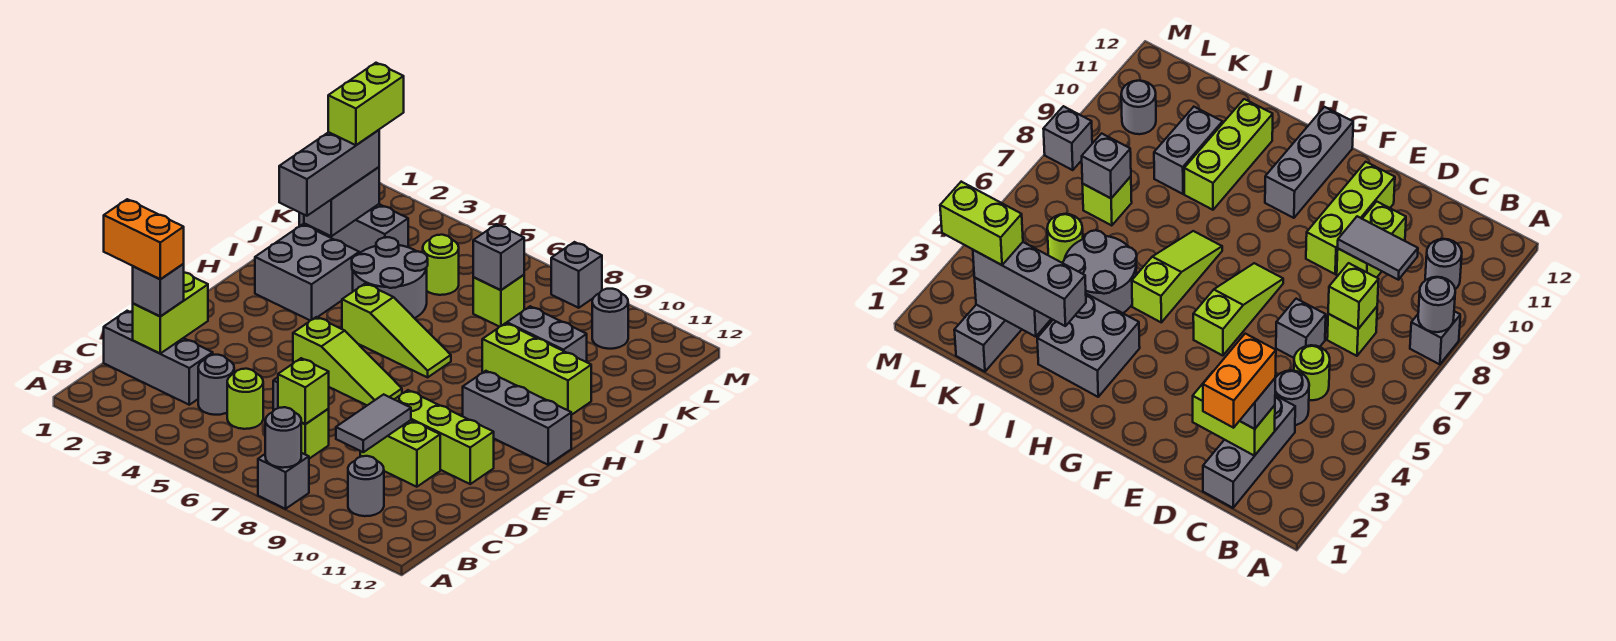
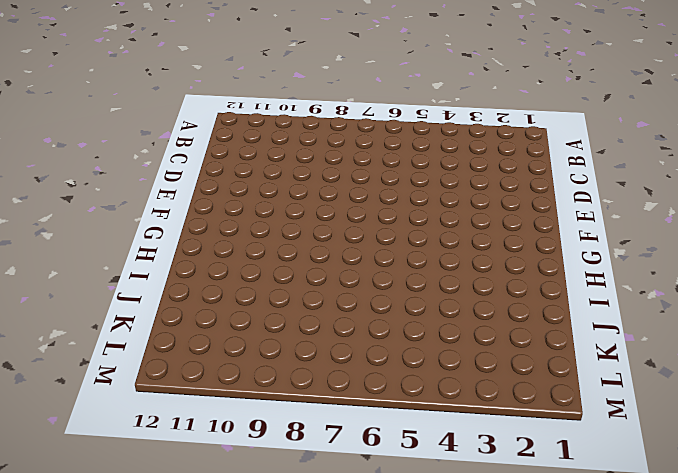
none -> grey brick A8 level 1
none -> grey round brick B10 level 1
none -> grey brick C1:C3 level 1
none -> grey round brick C4 level 1

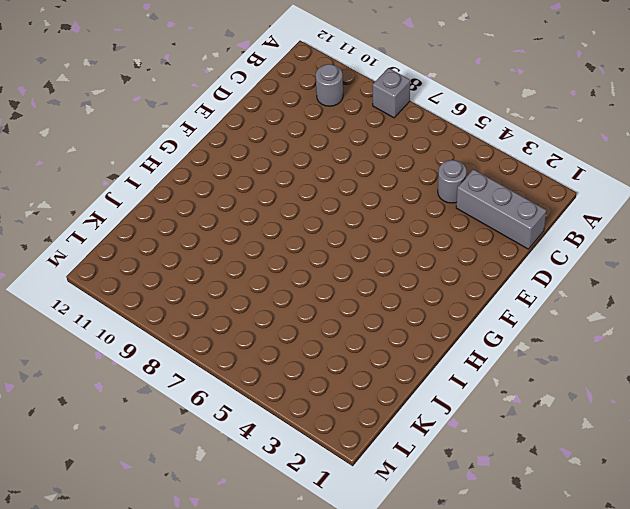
none -> lime round brick C5 level 1
none -> lime brick C7 level 1
none -> grey brick D6 level 1
none -> lime brick D9:D10 level 1

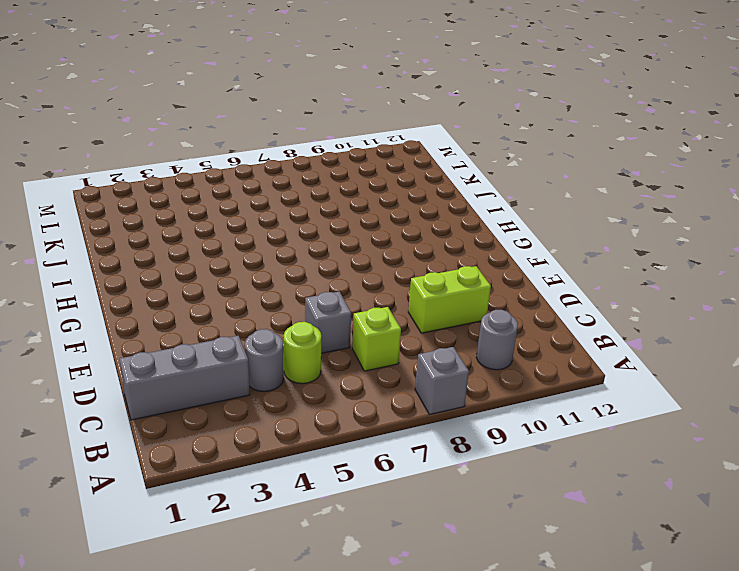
none -> lime brick E9:E11 level 1
none -> lime slope F5:F7 level 1 top 5
none -> grey brick G10:G12 level 1
none -> grey brick H2:I3 level 1

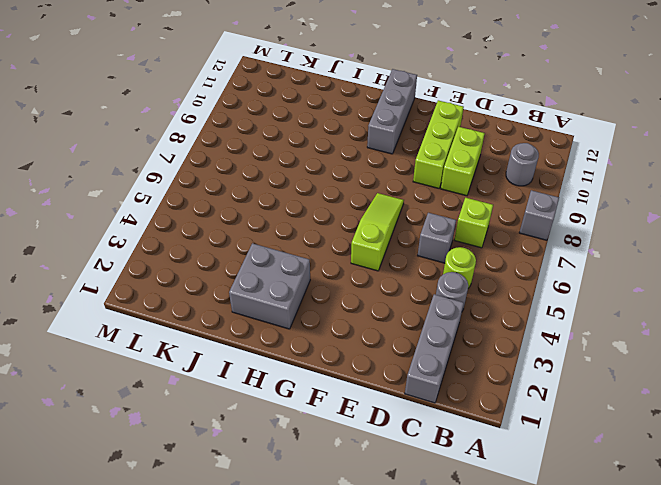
none -> lime slope H5:H7 level 1 top 5
none -> grey round brick I4:J5 level 1
none -> lime brick I9:I11 level 1
none -> grey brick J9:J10 level 1

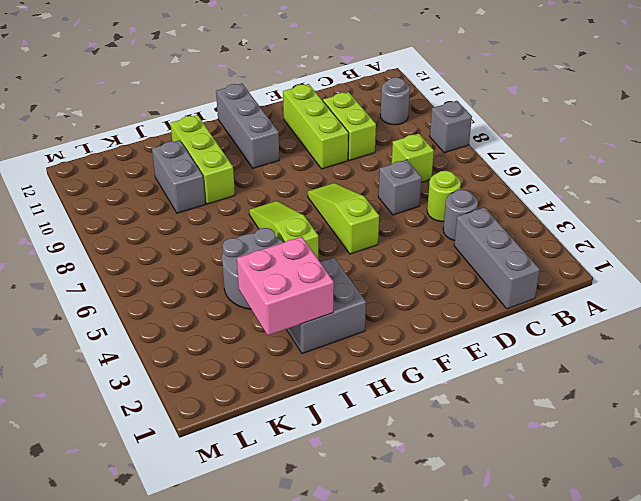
pink brick I2:J3 level 2 -> grey brick J2:K2 level 2
none -> grey brick K1:K3 level 1
none -> lime round brick K5 level 1
none -> lime brick K7 level 1
none -> grey round brick L10 level 1

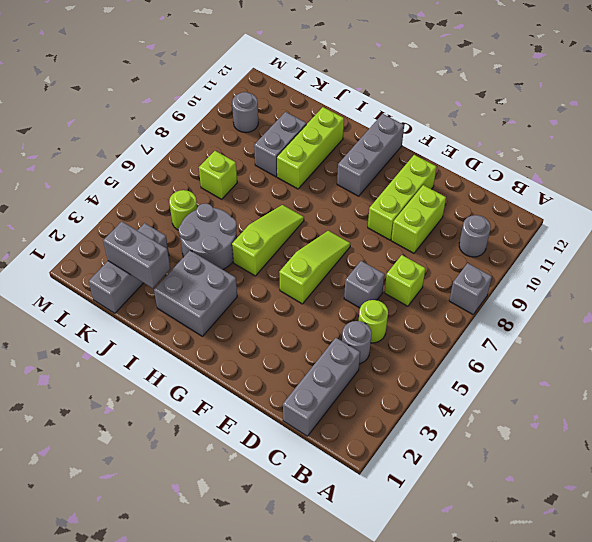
none -> grey brick M8 level 1
none -> grey round brick A8 level 2
none -> lime brick C2:D2 level 2
none -> lime brick C7 level 2

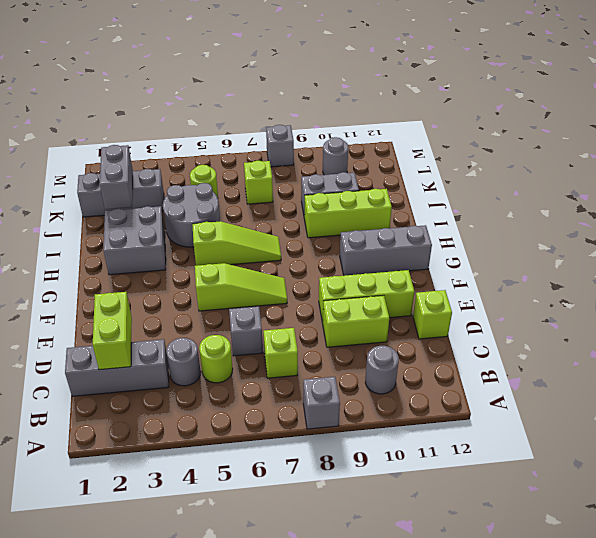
lime brick D12 level 1 -> lime brick C7 level 2
none -> grey round brick A8 level 2
none -> grey tile C9:D9 level 2
none -> grey brick K7 level 2
none -> grey brick C2 level 3

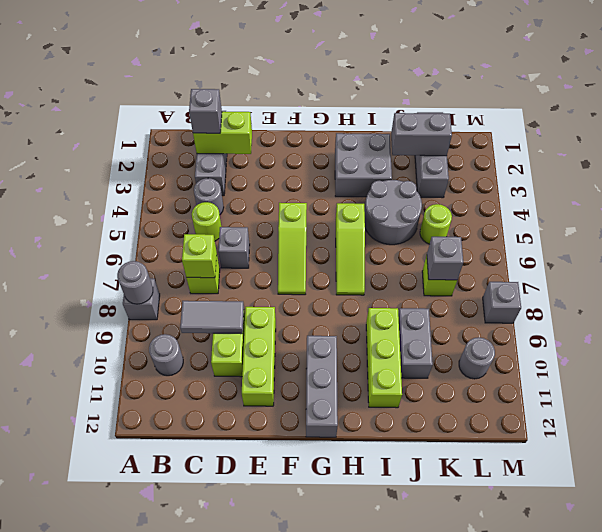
none -> grey brick I2:K2 level 3
none -> orange brick C1:C2 level 4
none -> lime brick K2:L2 level 4

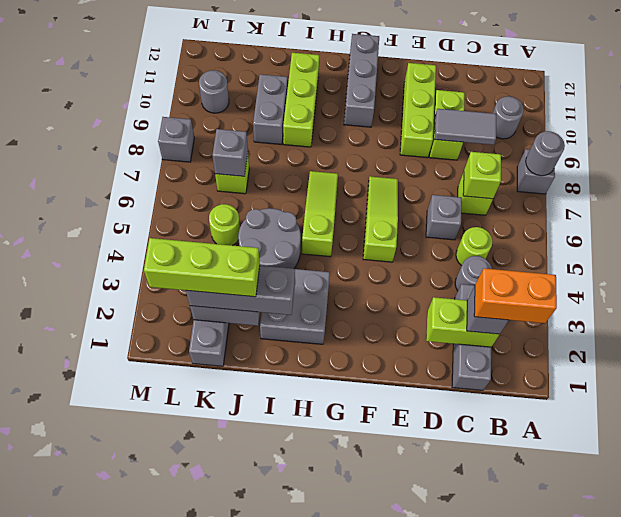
orange brick B2:C2 level 4 -> orange brick C1:C2 level 4
lime brick J2:L2 level 4 -> lime brick K2:L2 level 4

